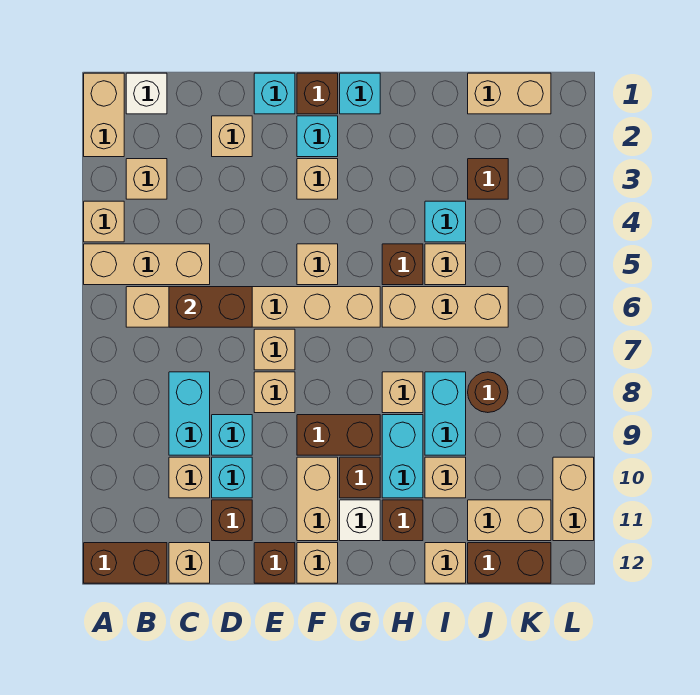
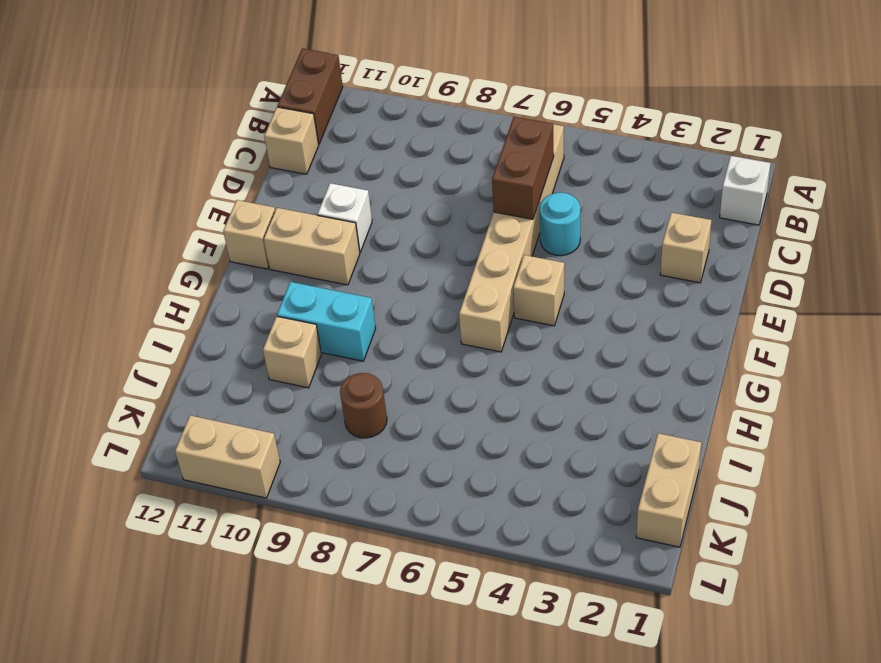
cyan round brick D5 level 1 -> none
white brick E10 level 1 -> white brick G11 level 1
none -> tan brick A1:A2 level 1
none -> tan brick A4 level 1
none -> tan brick A5:C5 level 1
none -> tan brick B3 level 1

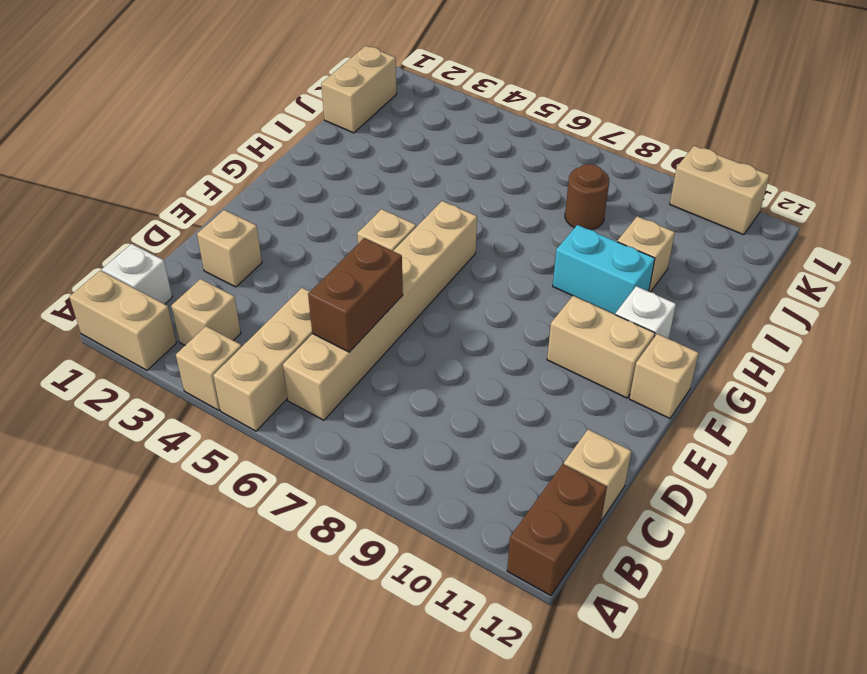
none -> cyan brick C8:C9 level 1
none -> tan brick C10 level 1
none -> cyan brick D9 level 1
none -> cyan brick D10 level 1

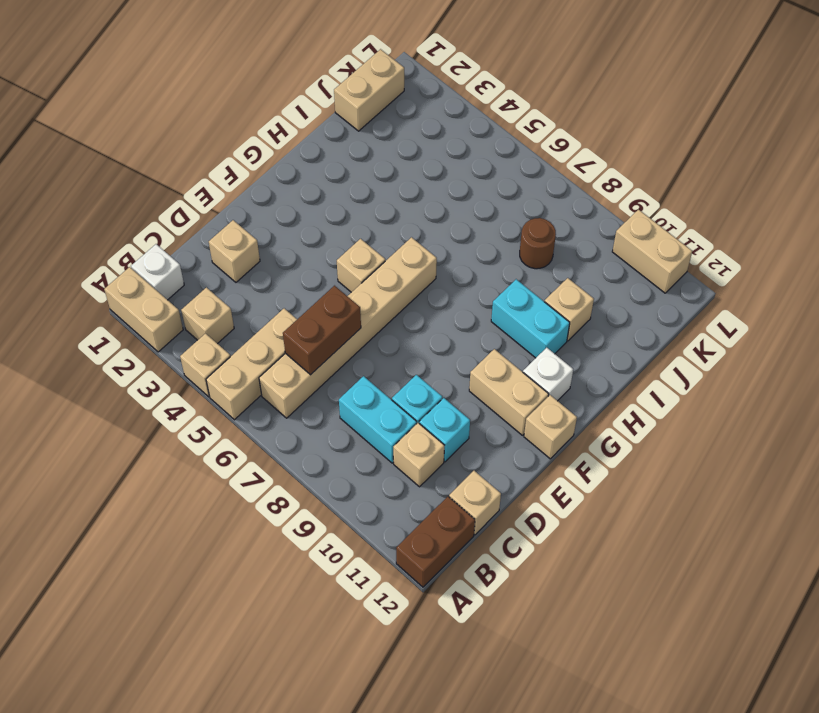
none -> brown brick D11 level 1
none -> cyan brick E1 level 1
none -> tan brick E7 level 1
none -> tan brick E8 level 1

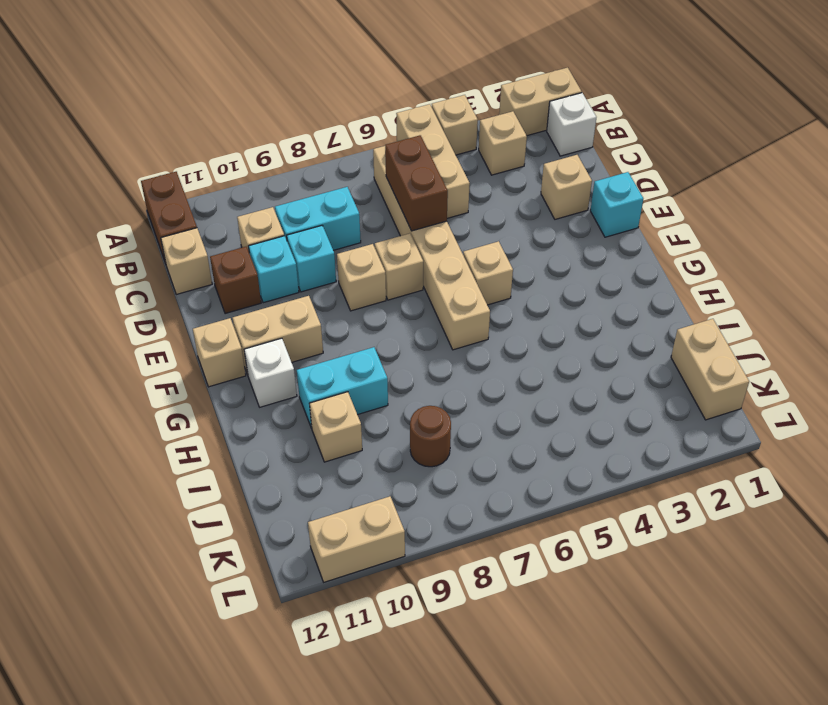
none -> brown brick E12 level 1
none -> brown brick F1 level 1
none -> cyan brick F2 level 1
none -> tan brick F3 level 1

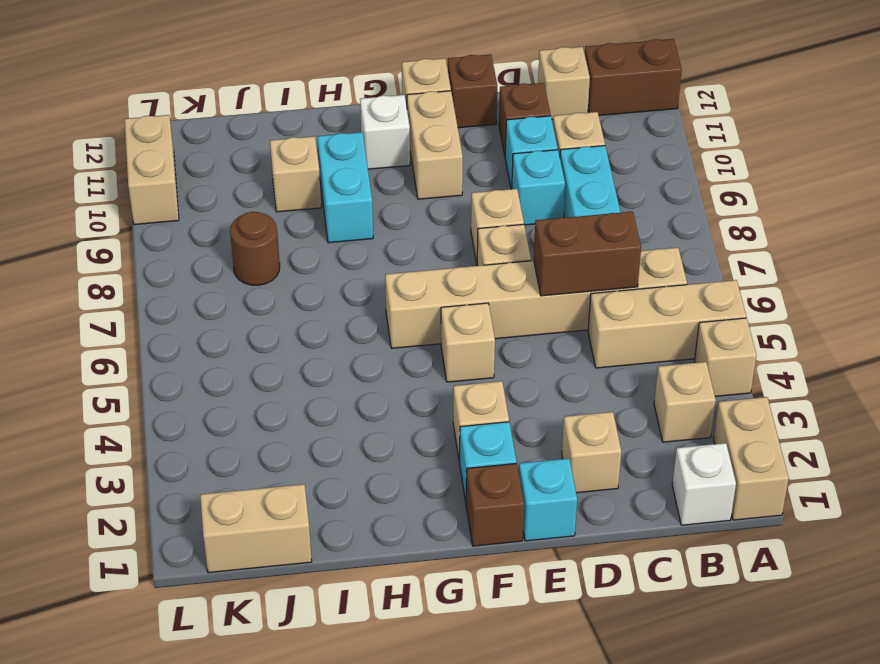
none -> brown brick F9:G9 level 1
none -> cyan brick G1 level 1
none -> brown brick G10 level 1
none -> brown brick H5 level 1

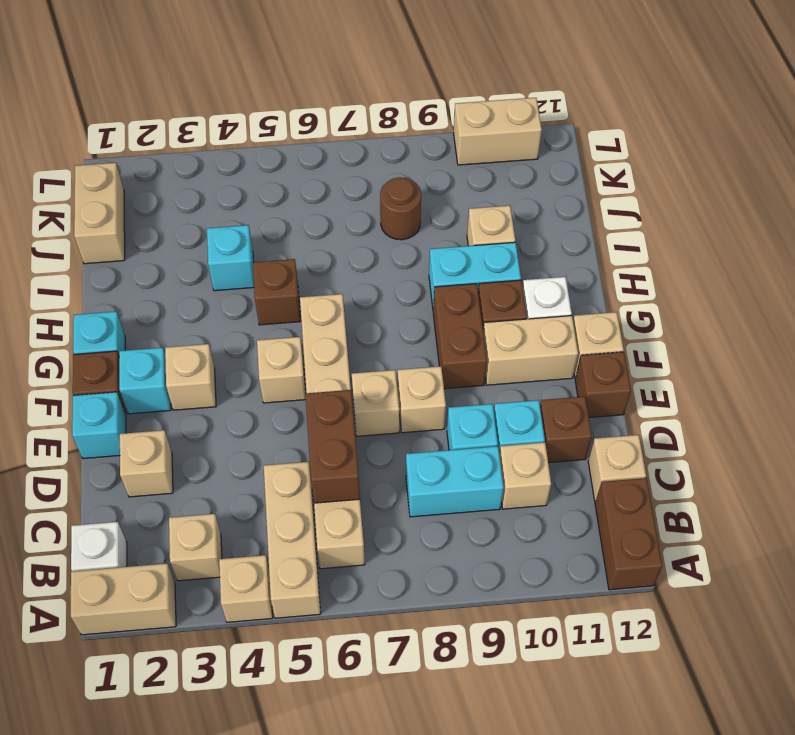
none -> tan brick H6:J6 level 1
none -> tan brick H8 level 1
none -> brown brick H11 level 1
none -> tan brick I5 level 1

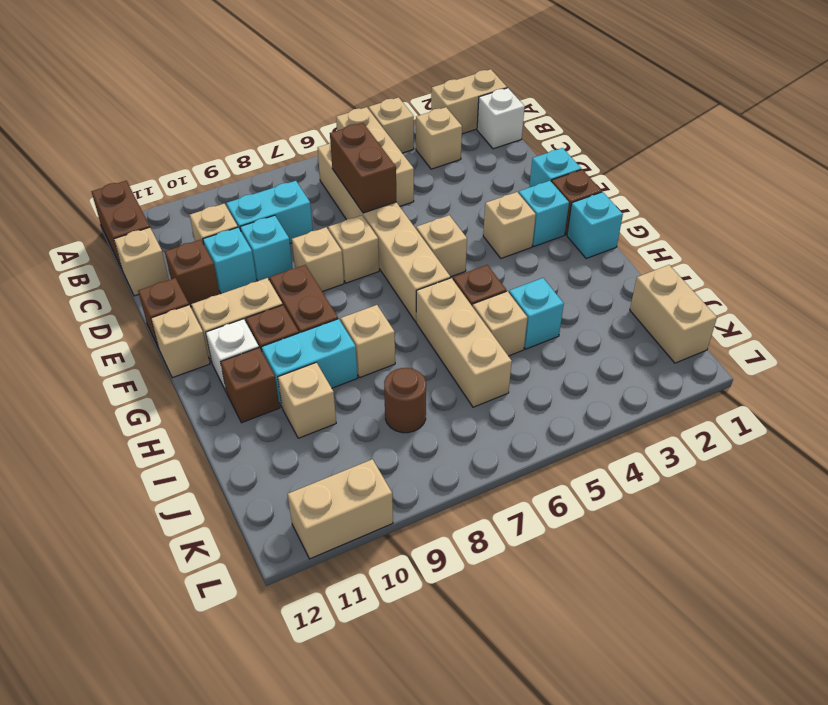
none -> tan brick D2 level 1
none -> cyan brick I8:I9 level 1
none -> tan brick I12 level 1
none -> brown brick J3 level 1

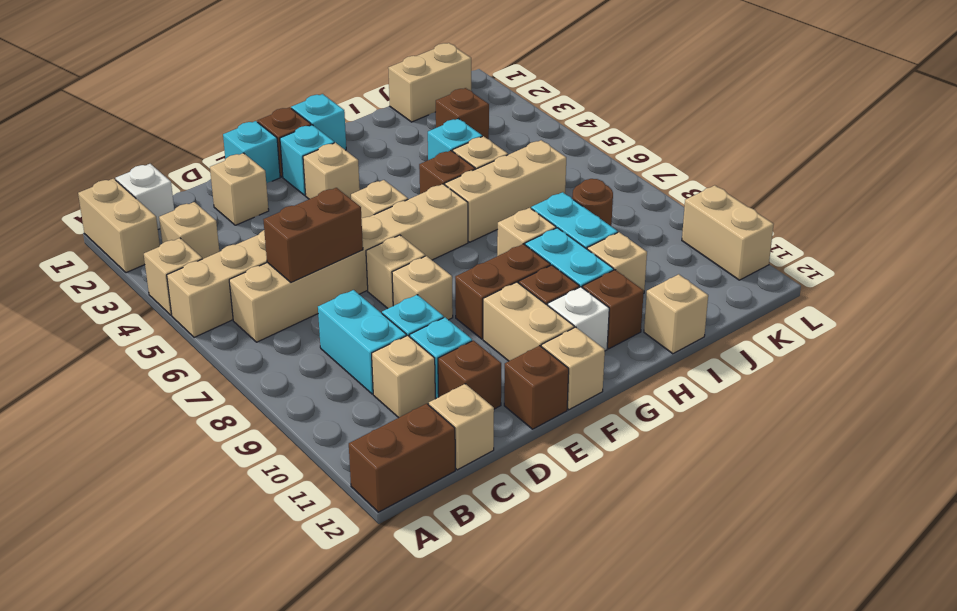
none -> tan brick J11:K11 level 1
none -> brown brick J12:K12 level 1

